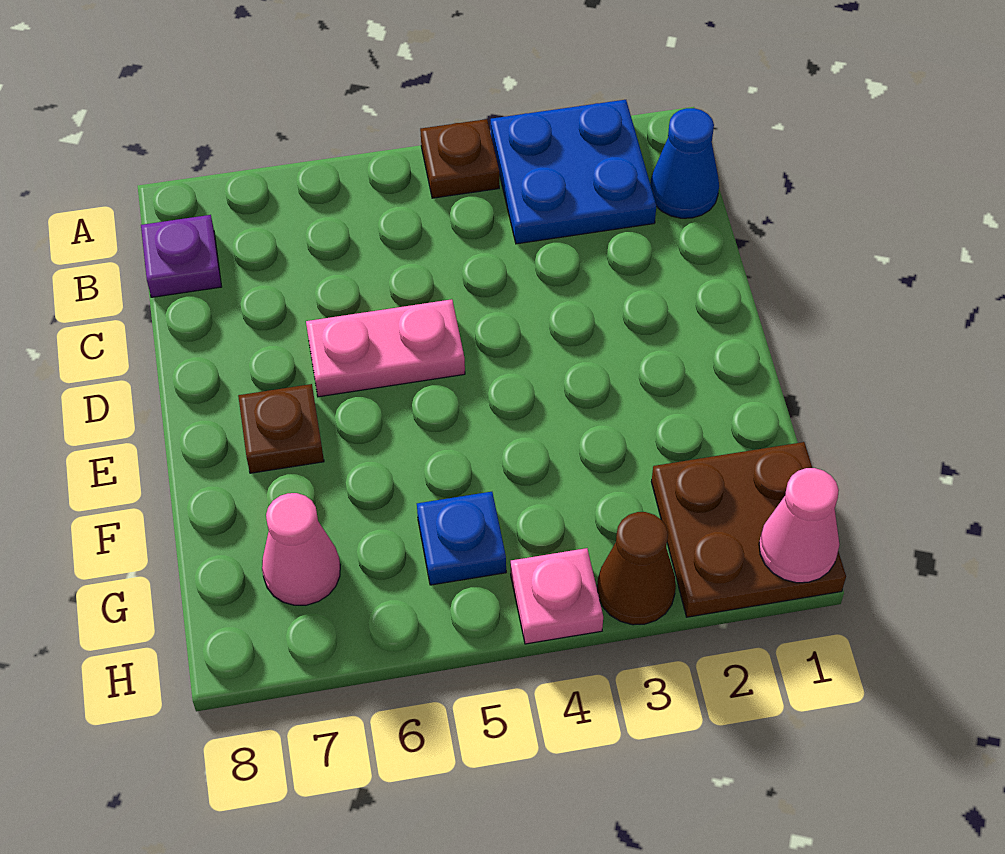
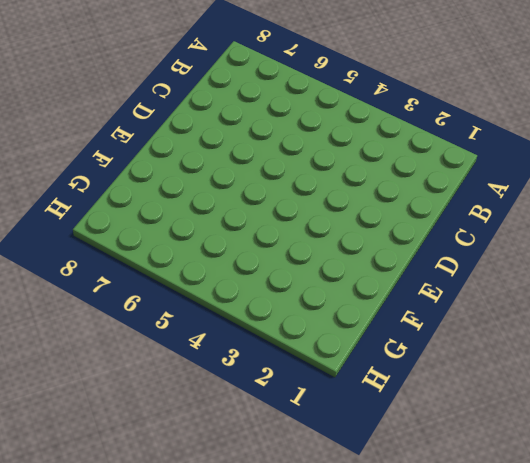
none -> blue plate A2:B3 level 1
none -> brown plate A4 level 1
none -> blue cone B1 level 1

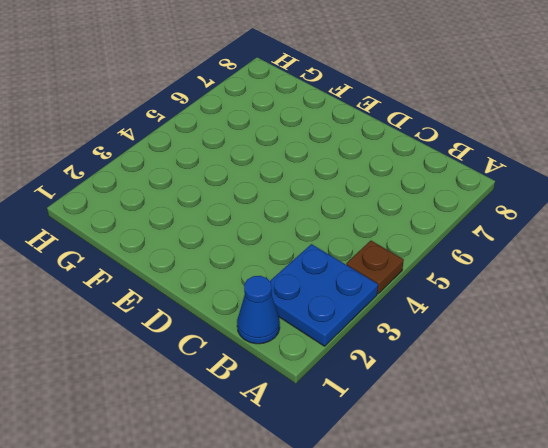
none -> purple plate B8 level 1
none -> pink plate D5:D6 level 1
none -> brown plate E7 level 1

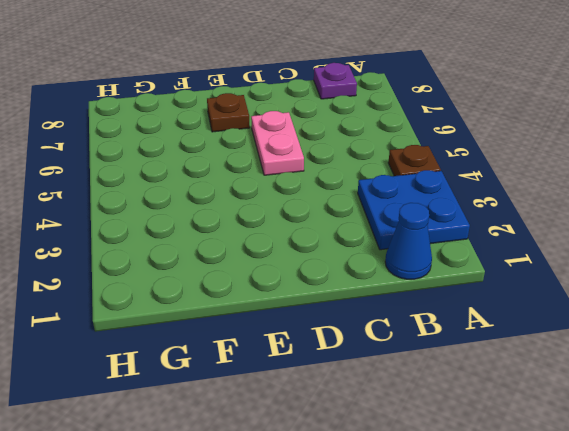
none -> brown plate G1:H2 level 1
none -> blue plate G5 level 1
none -> pink cone G7 level 1

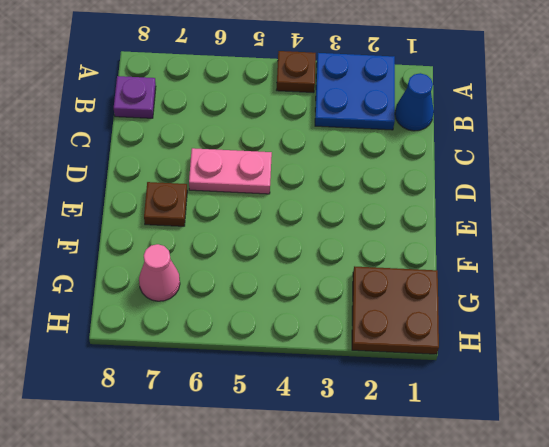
none -> blue plate G5 level 1
none -> brown cone H3 level 1
none -> pink plate H4 level 1

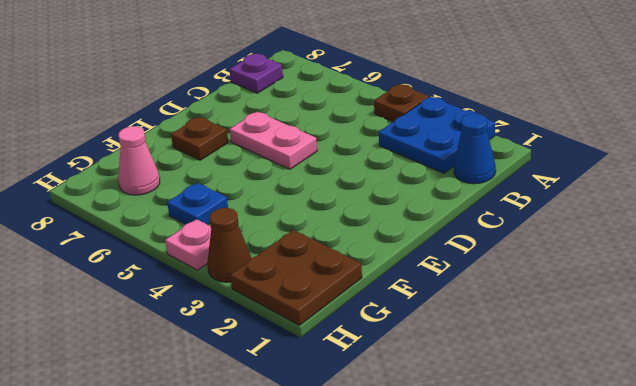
none -> pink cone H1 level 2

